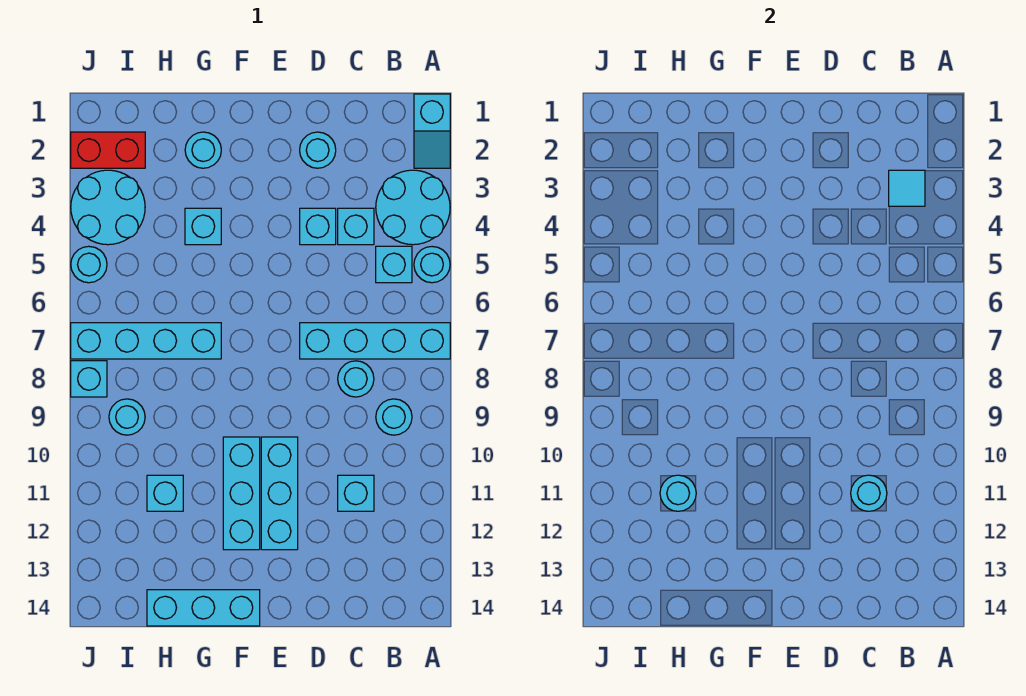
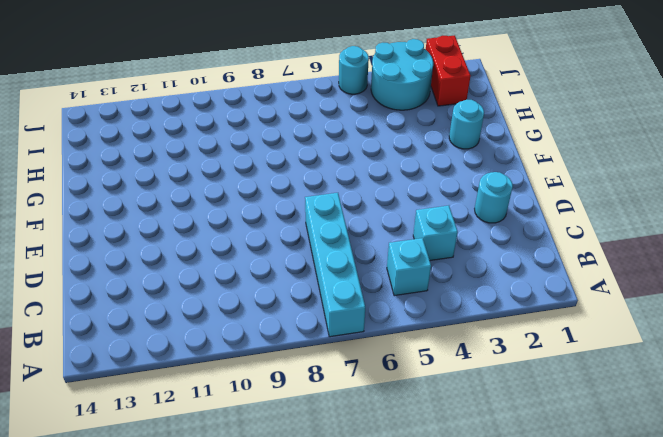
none -> cyan slope A1:A2 level 1 top 1
none -> cyan round brick A3:B4 level 1
none -> cyan round brick A5 level 1

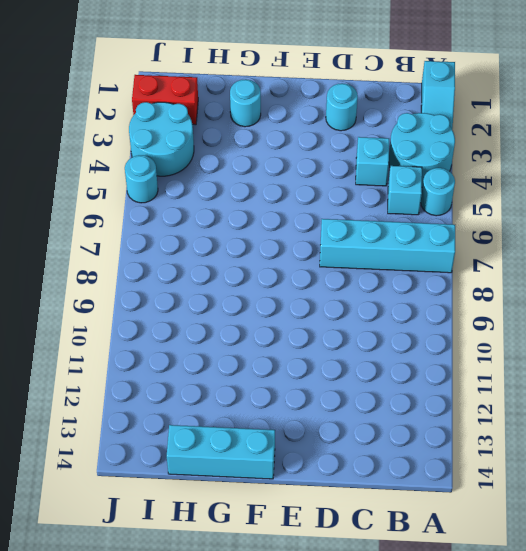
none -> cyan round brick B9 level 1
none -> cyan round brick C8 level 1
none -> cyan brick C11 level 1

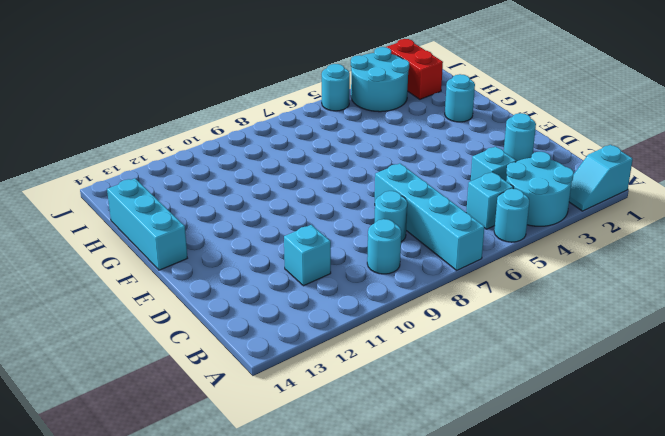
none -> cyan brick D4 level 1
none -> cyan brick E10:E12 level 1
none -> cyan brick F10:F12 level 1

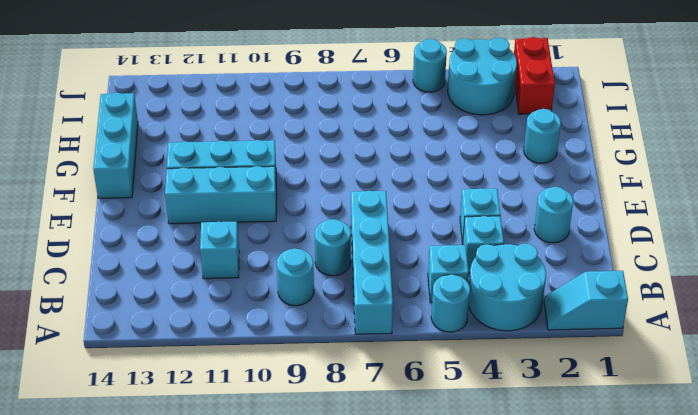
none -> cyan brick G4 level 1
none -> cyan brick G7:J7 level 1
none -> cyan brick H11 level 1

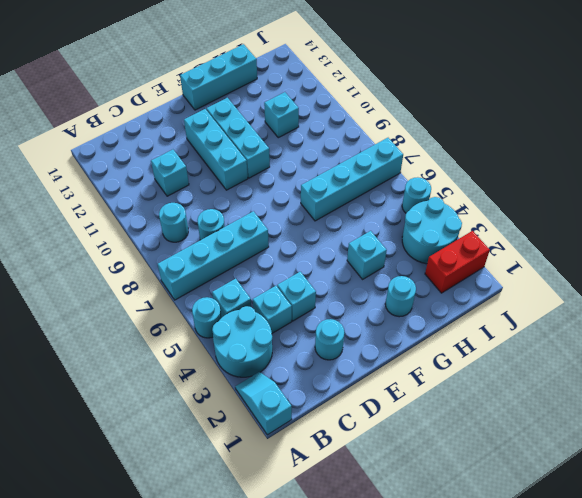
none -> cyan round brick I9 level 1
none -> cyan brick J8 level 1
none -> cyan tile B3 level 2

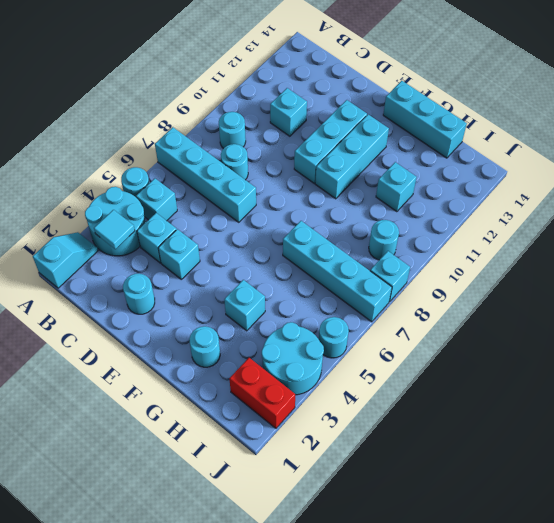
none -> cyan round brick C11 level 2
none -> cyan round brick H11 level 2

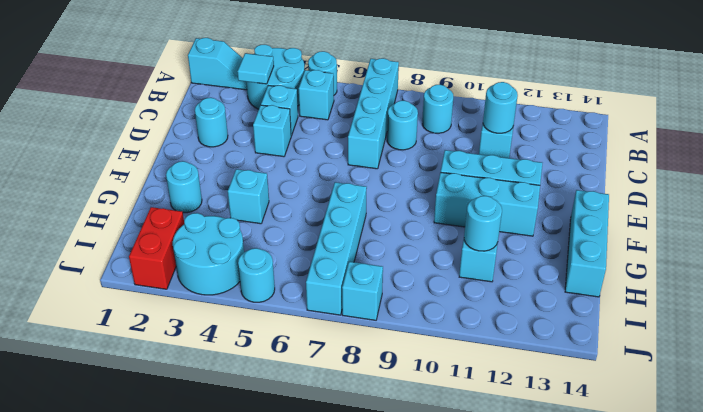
none -> cyan round brick I9 level 1

